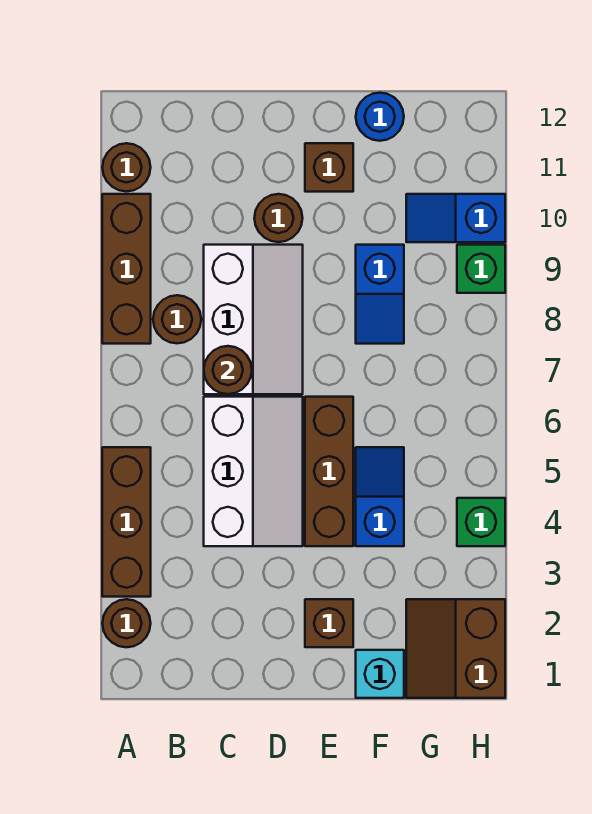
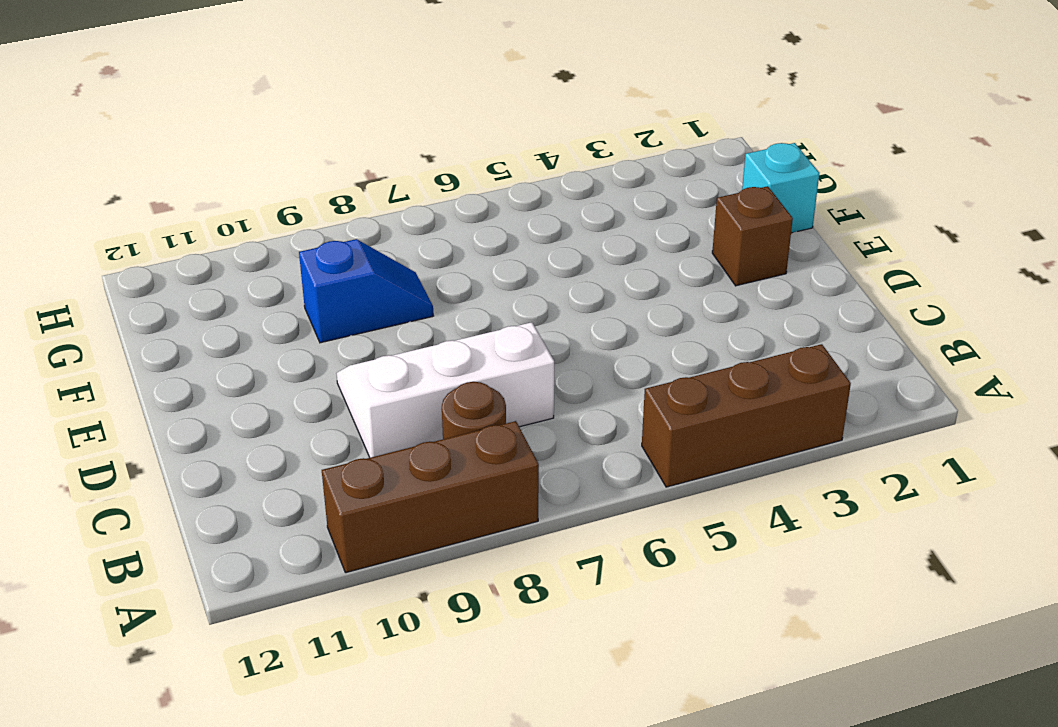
none -> brown round brick A2 level 1
none -> brown round brick A11 level 1
none -> white slope C4:D6 level 1 top C

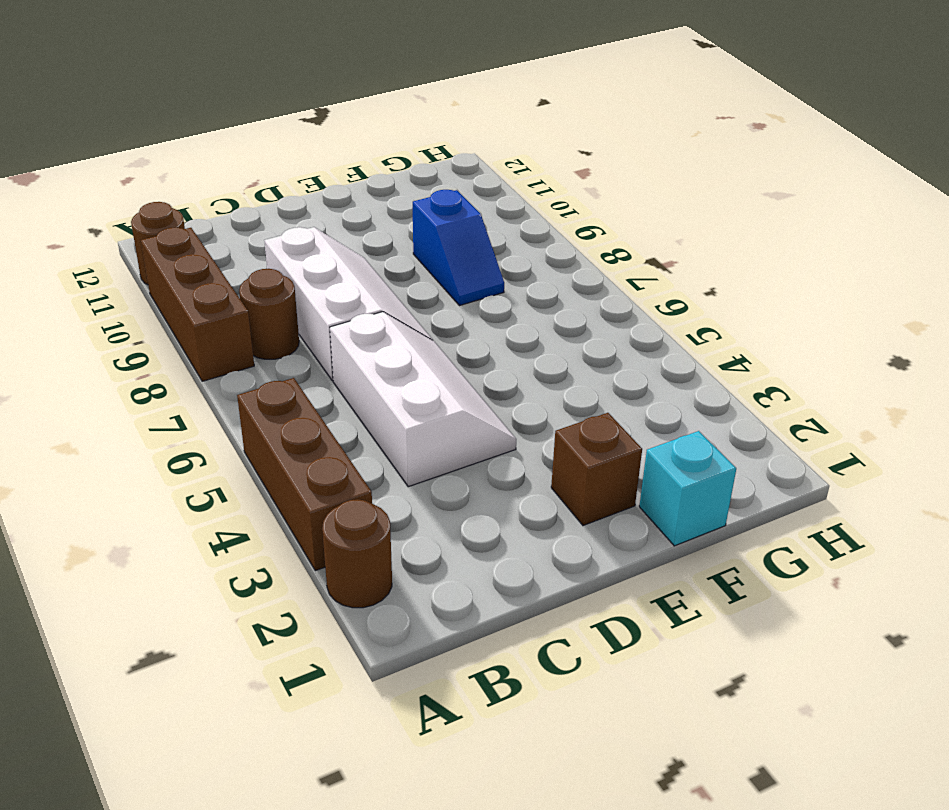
none -> brown round brick D10 level 1
none -> brown brick E4:E6 level 1
none -> brown brick E11 level 1

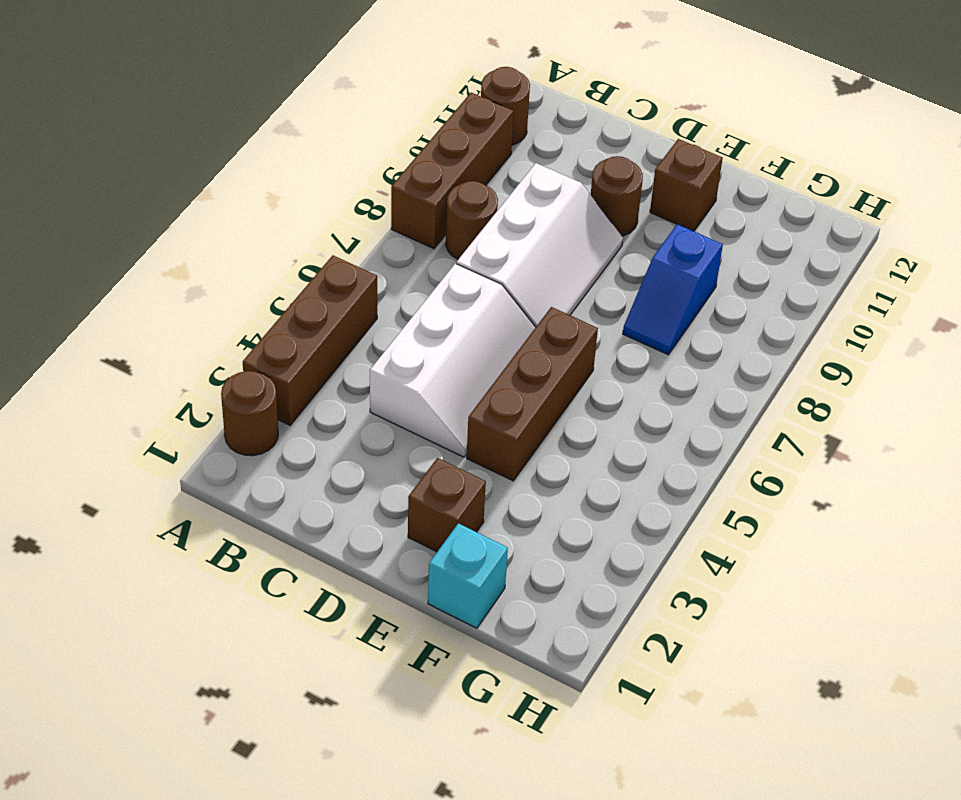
none -> blue slope F4:F5 level 1 top 4
none -> blue round brick F12 level 1
none -> brown slope G1:H2 level 1 top H

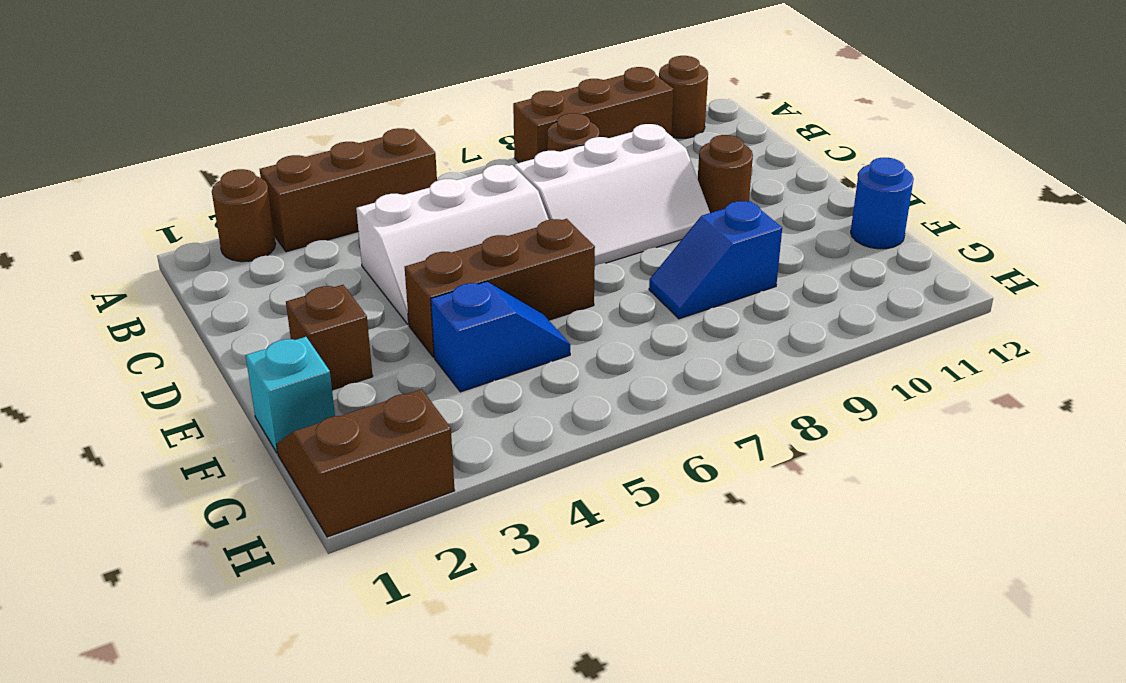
none -> brown brick E11 level 1
none -> blue slope G10:H10 level 1 top H
none -> green brick H4 level 1

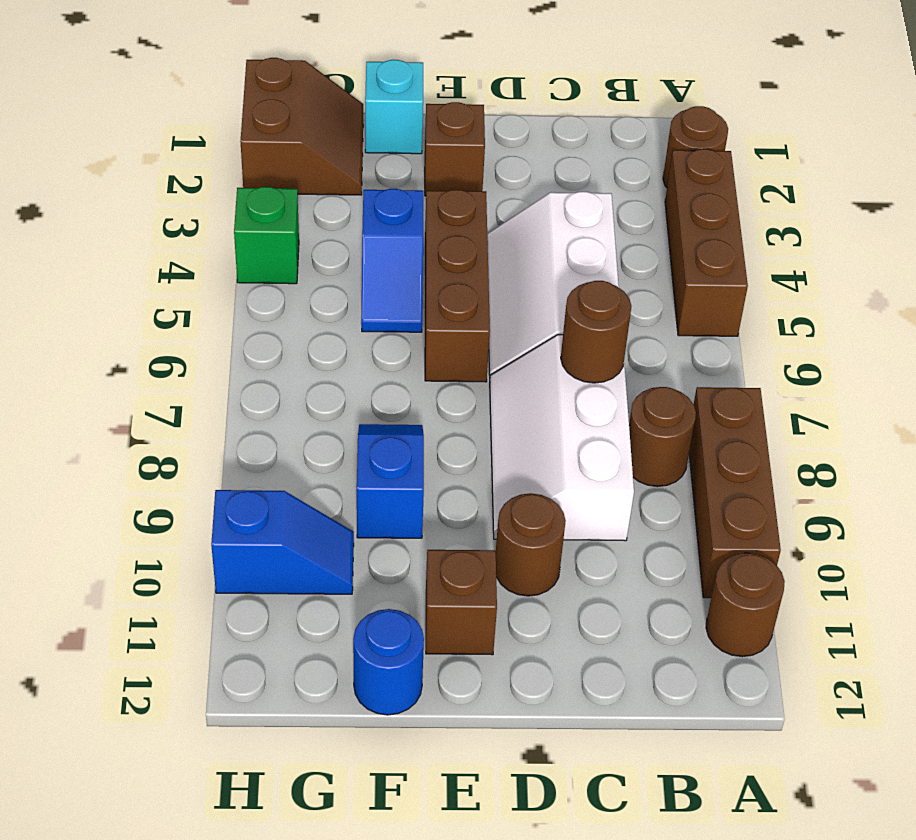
none -> green brick H9 level 1

